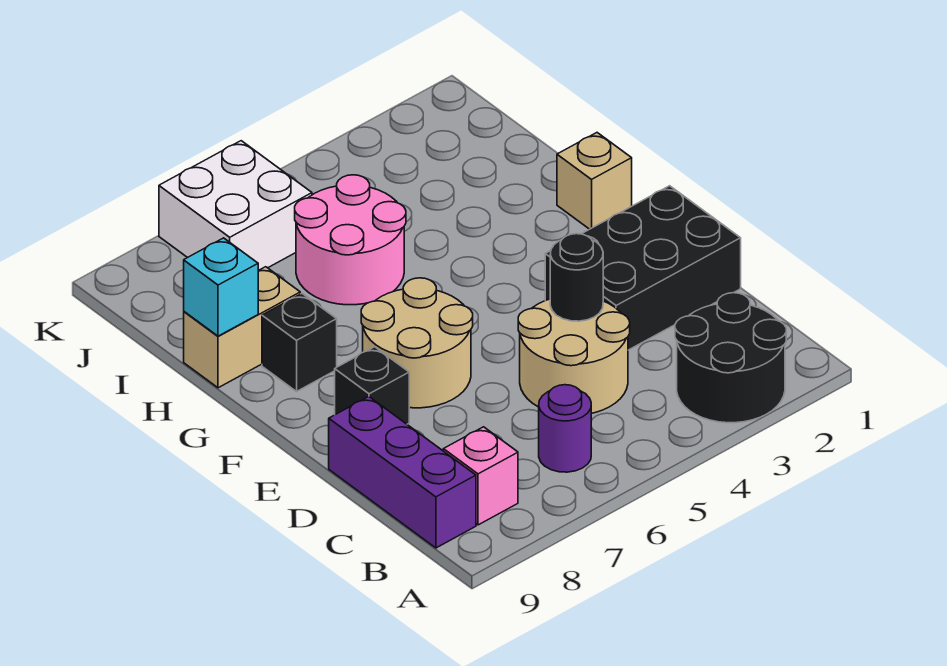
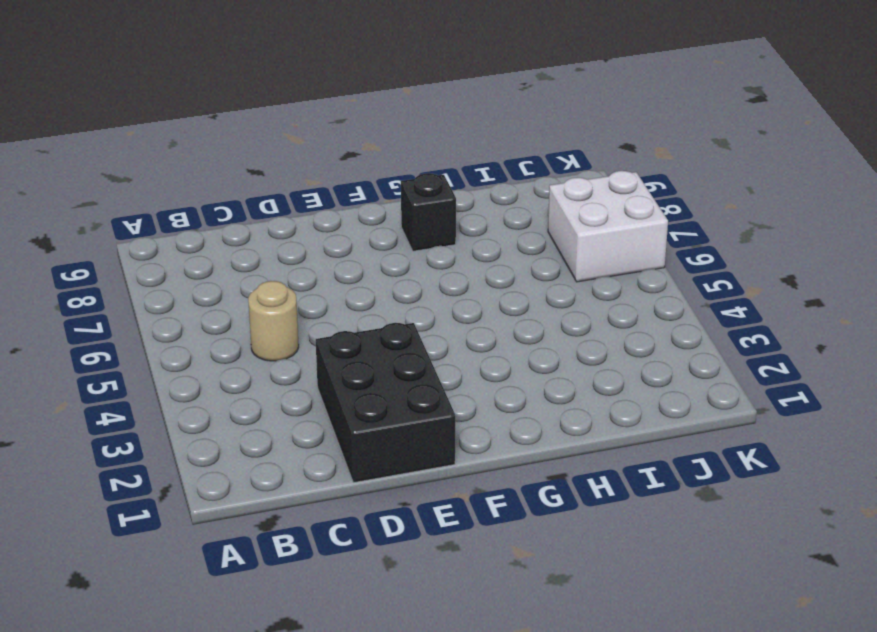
tan round brick C5 level 1 -> tan round brick C4:D5 level 1
none -> black round brick A2:B3 level 1
none -> purple round brick B6 level 1
none -> pink brick B8 level 1

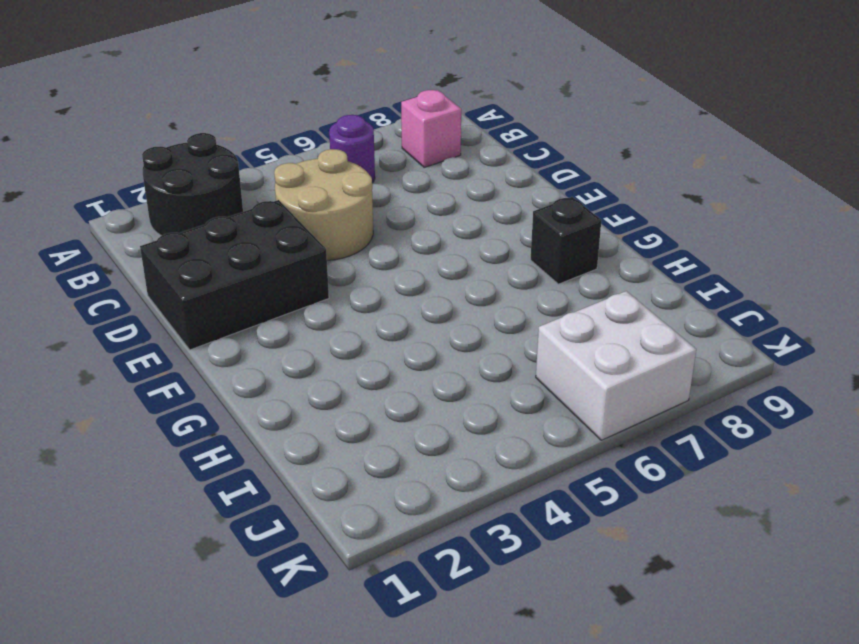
none -> purple brick B9:D9 level 1
none -> tan round brick E6:F7 level 1
none -> black brick E8 level 1

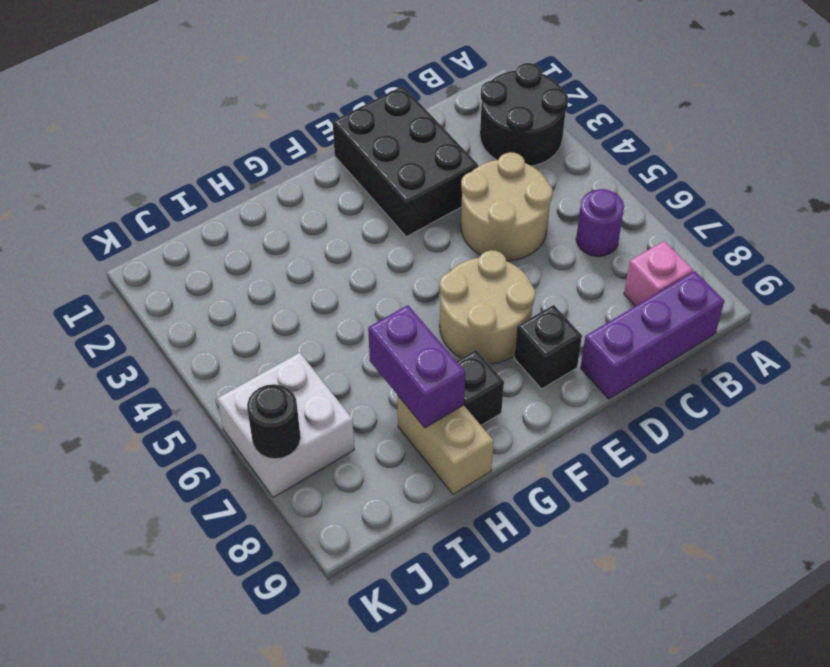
purple brick H7:H8 level 2 -> none
black round brick K7 level 2 -> black round brick D4 level 2
none -> tan brick G1 level 1
none -> pink round brick H5:I6 level 1
none -> cyan brick H9 level 2

